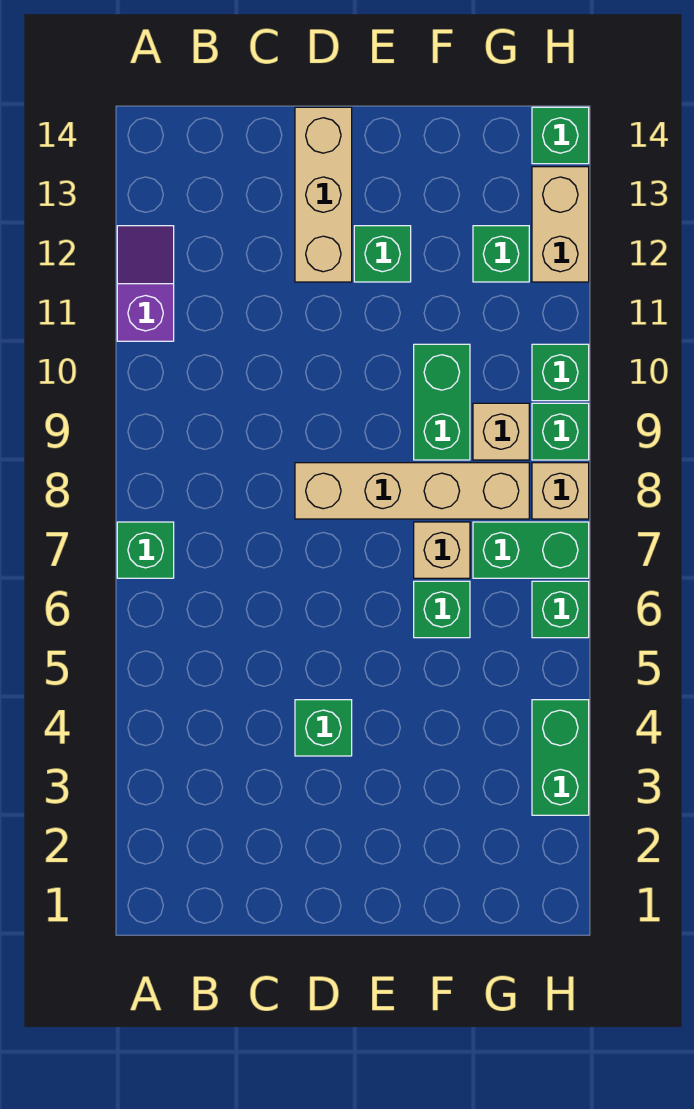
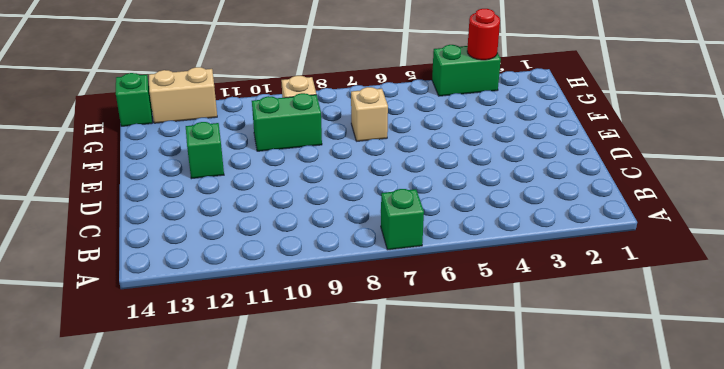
red round brick H3 level 2 -> none
none -> purple slope A11:A12 level 1 top 11
none -> green brick D4 level 1
none -> tan brick D8:G8 level 1

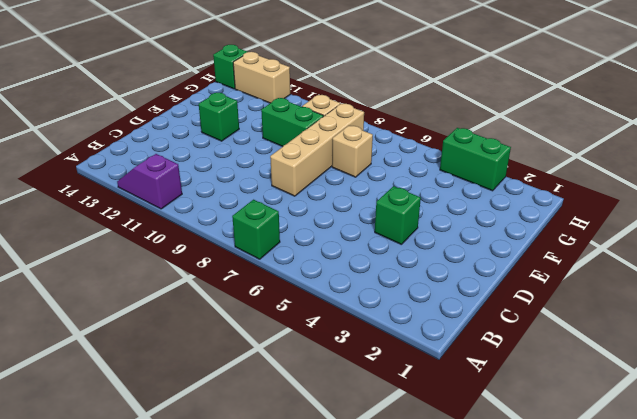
none -> tan brick D12:D14 level 1
none -> green brick F6 level 1
none -> green brick G7:H7 level 1

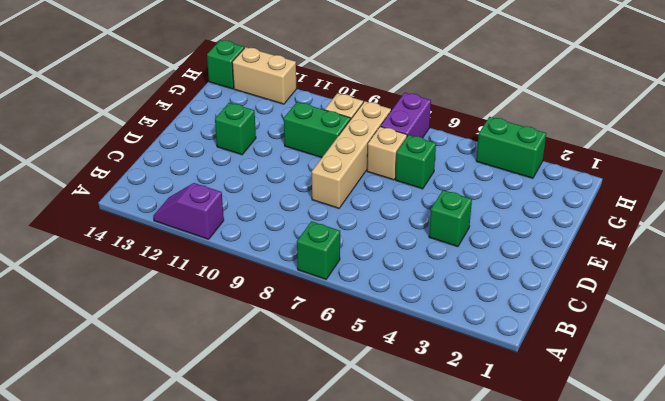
purple brick G7:H7 level 1 -> green brick G7:H7 level 1
none -> tan brick D12:D14 level 1
none -> green brick G12 level 1
none -> green brick H6 level 1

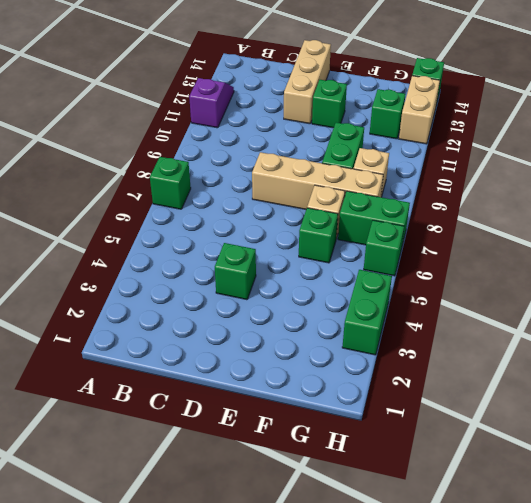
none -> tan brick H8 level 1
none -> green brick H9 level 1
none -> green brick H10 level 1

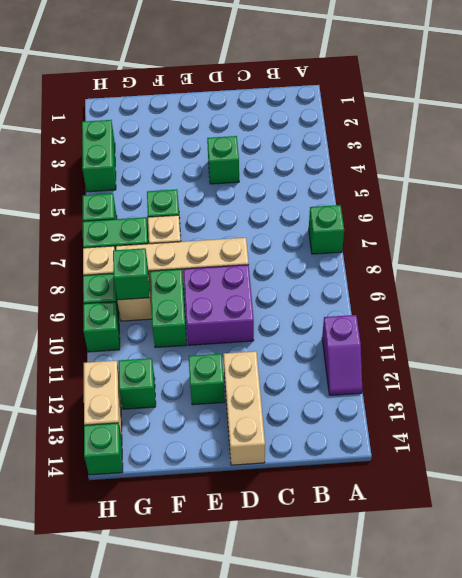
purple brick D9:E10 level 1 -> none
green brick G9 level 2 -> none

